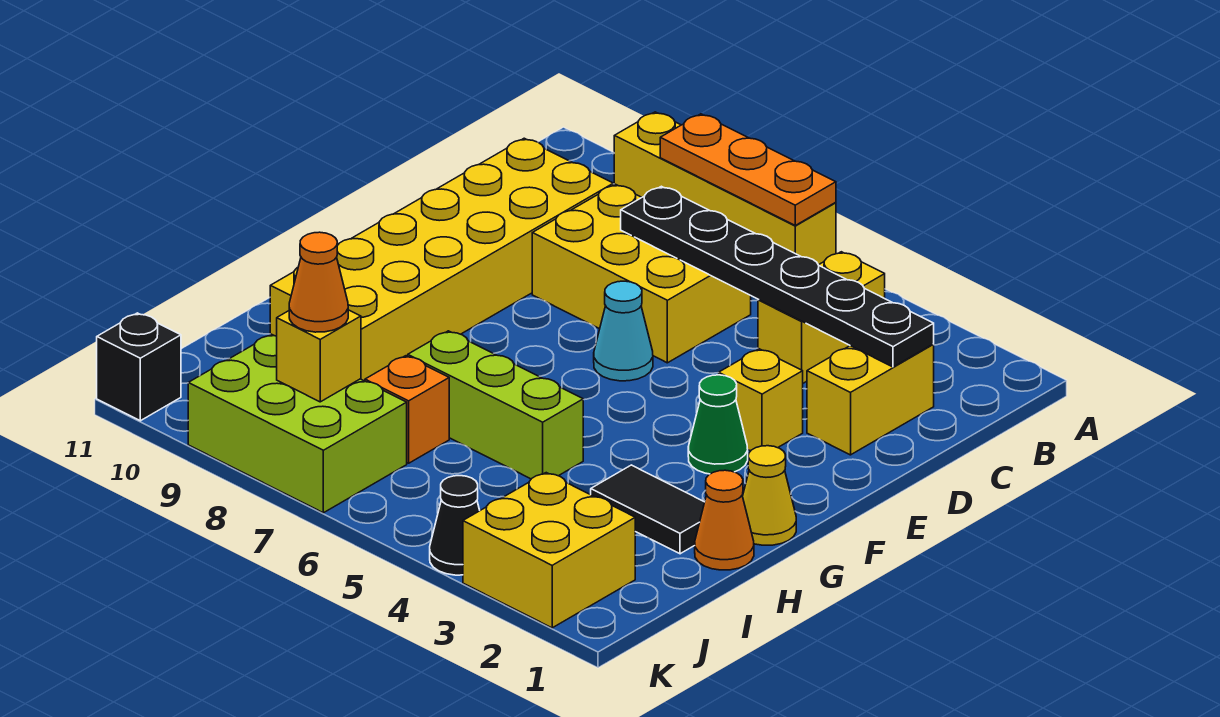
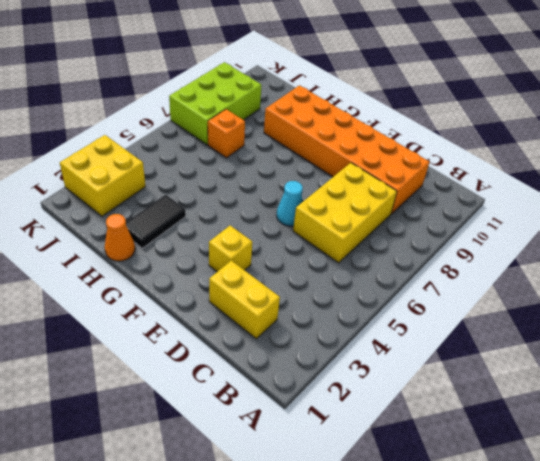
orange brick C9:H10 level 1 -> yellow brick C9:H10 level 1
none -> yellow brick A6:A9 level 1
none -> yellow brick B4:C4 level 1
none -> green cone F3 level 1

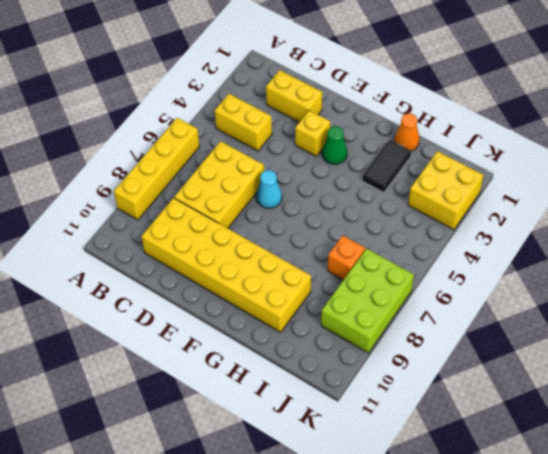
none -> yellow cone G1 level 1
none -> lime brick H5:H7 level 1
none -> black cone K4 level 1

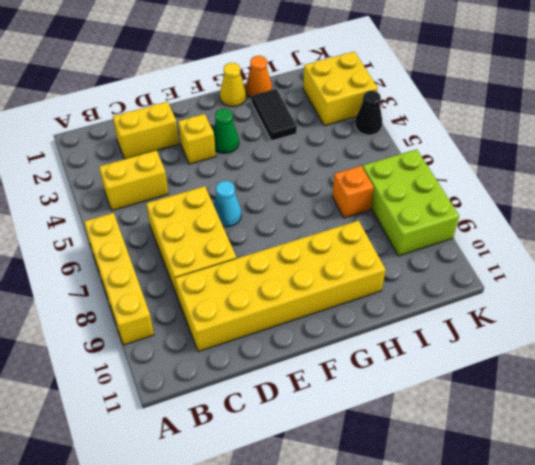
none -> lime brick H5:H7 level 1
none -> black brick K11 level 1
none -> orange plate A6:A8 level 2

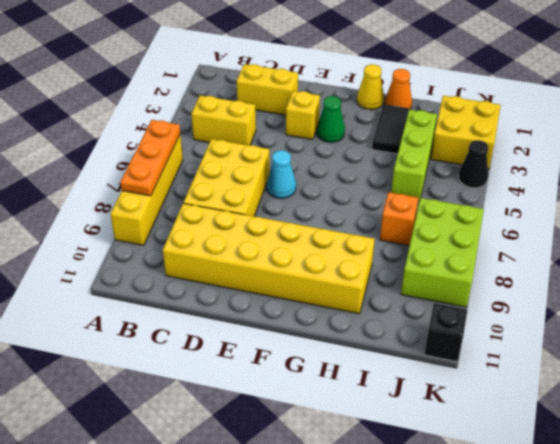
lime brick I3:I5 level 1 -> lime brick H5:H7 level 1
none -> black plate C2:C7 level 2
none -> yellow brick J8 level 2
none -> orange cone J8 level 3

